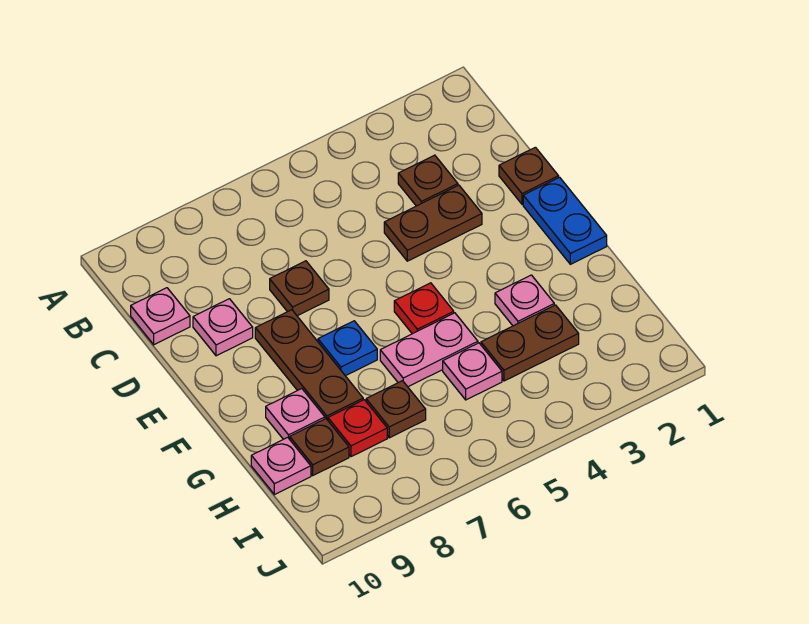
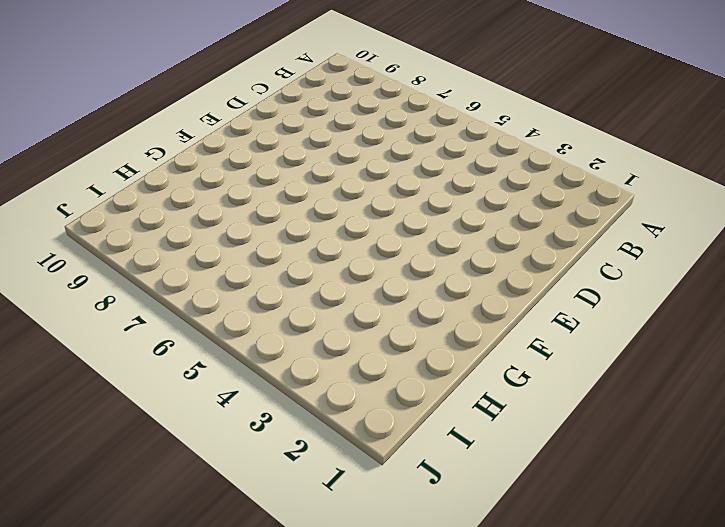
none -> brown plate C3 level 1
none -> pink plate C10 level 1
none -> brown plate D1 level 1

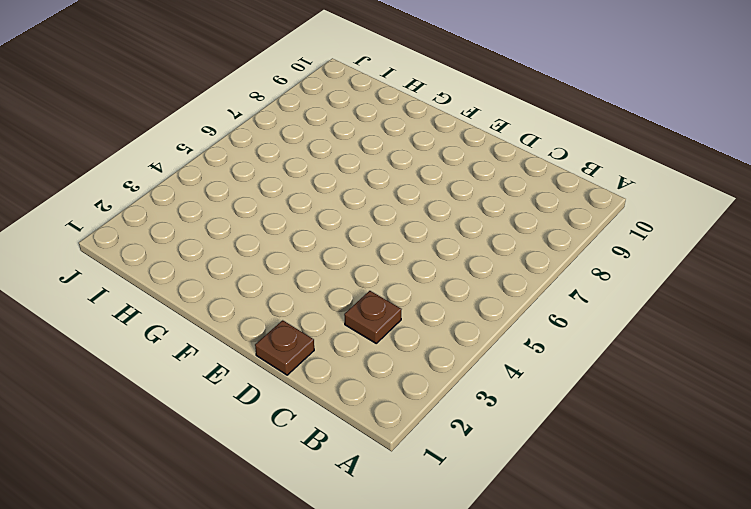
none -> pink plate C10 level 1
none -> brown plate D3:D4 level 1
none -> brown plate D7 level 1

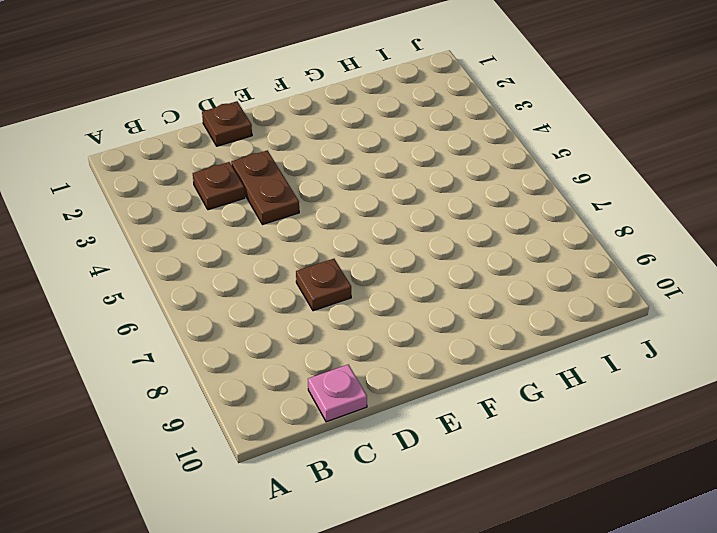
none -> pink plate D9 level 1
none -> blue plate E1:F1 level 1
none -> brown plate E8:G8 level 1

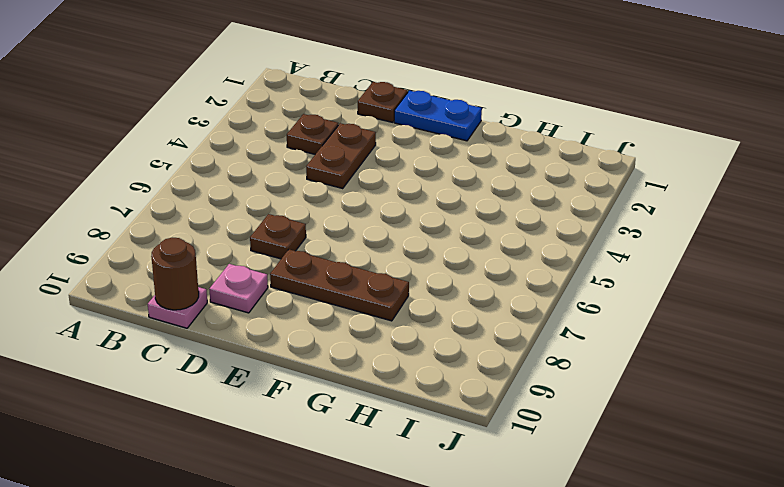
brown round brick C10 level 2 -> none
none -> red plate F5 level 1
none -> blue plate F7 level 1
none -> pink plate G3 level 1

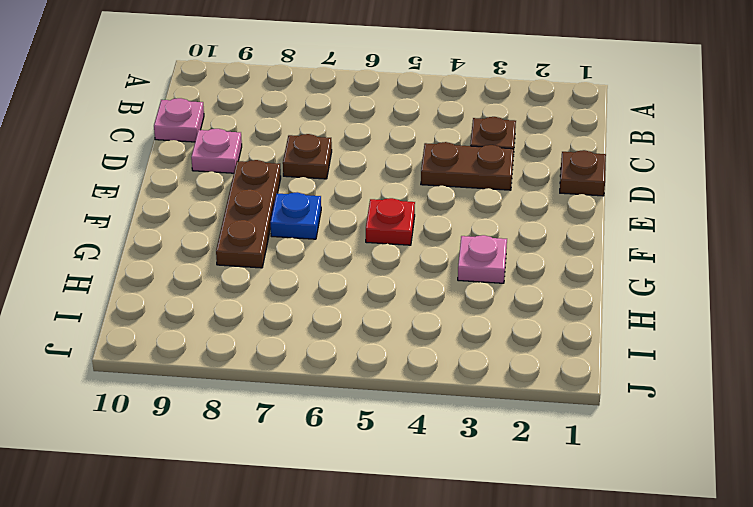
none -> blue plate E1:F1 level 1
none -> pink plate G5:G6 level 1
none -> pink plate G9 level 1

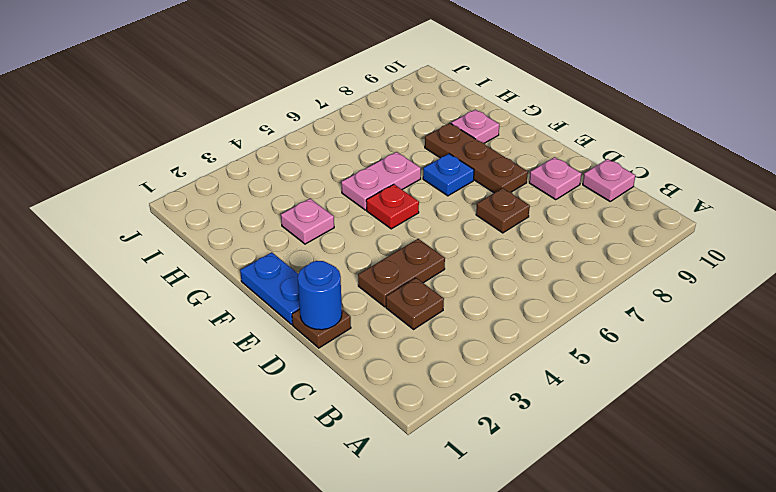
blue round brick D1 level 2 -> none
none -> brown plate H3:H4 level 1
none -> pink plate H5 level 1
none -> brown plate H7 level 1

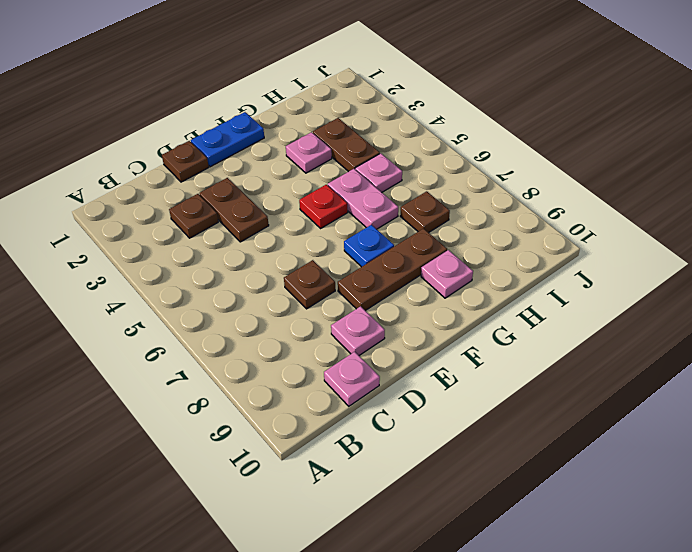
none -> red plate H8 level 1
none -> brown plate H9 level 1
none -> pink plate H10 level 1

